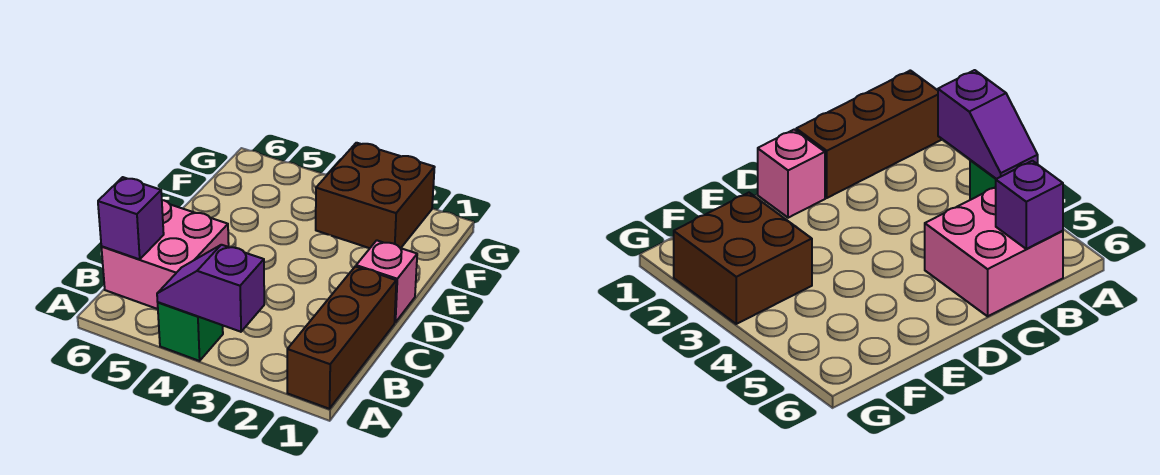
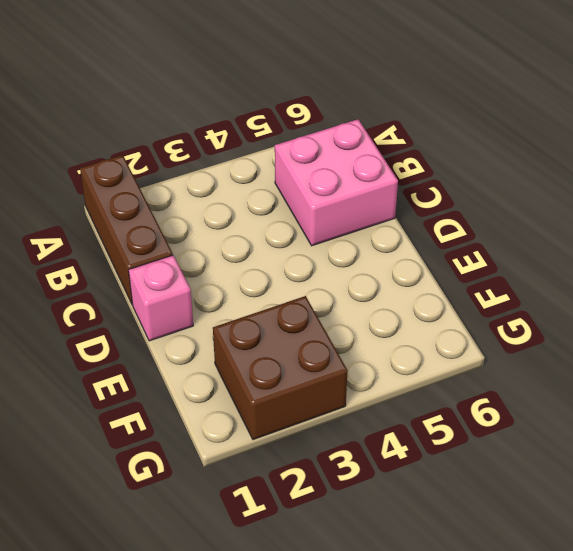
none -> green brick A4 level 1
none -> purple slope A3:A4 level 2 top 3

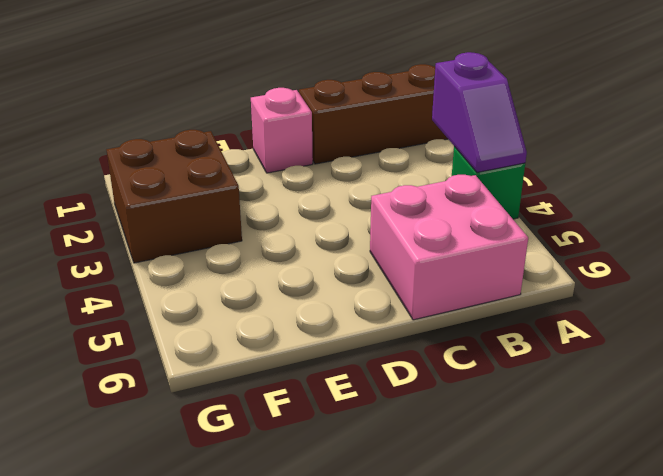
none -> purple brick B6 level 2

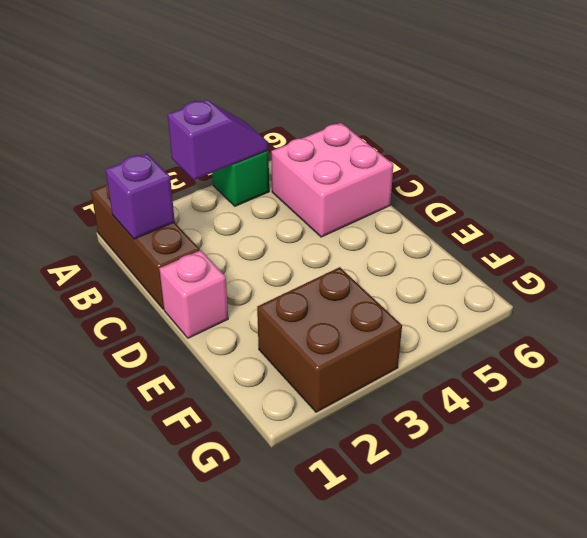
purple brick B1 level 2 -> purple brick B6 level 2

